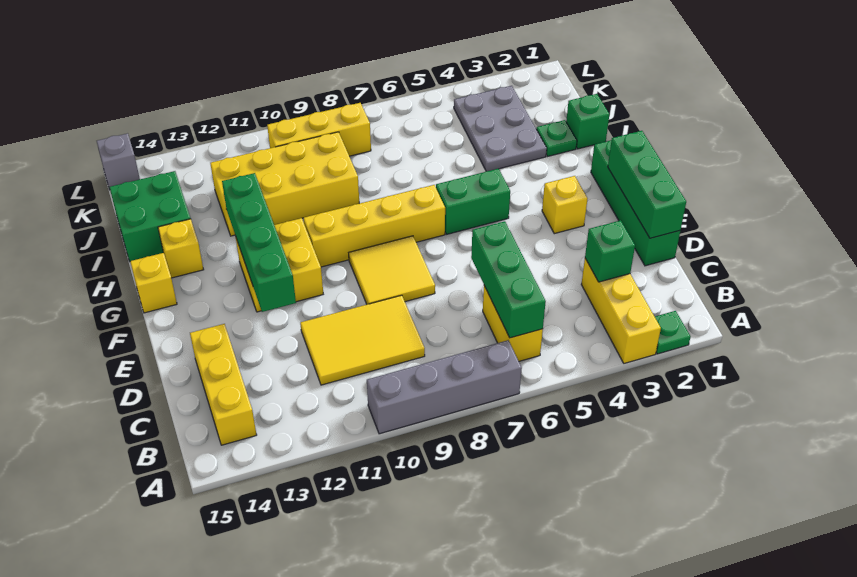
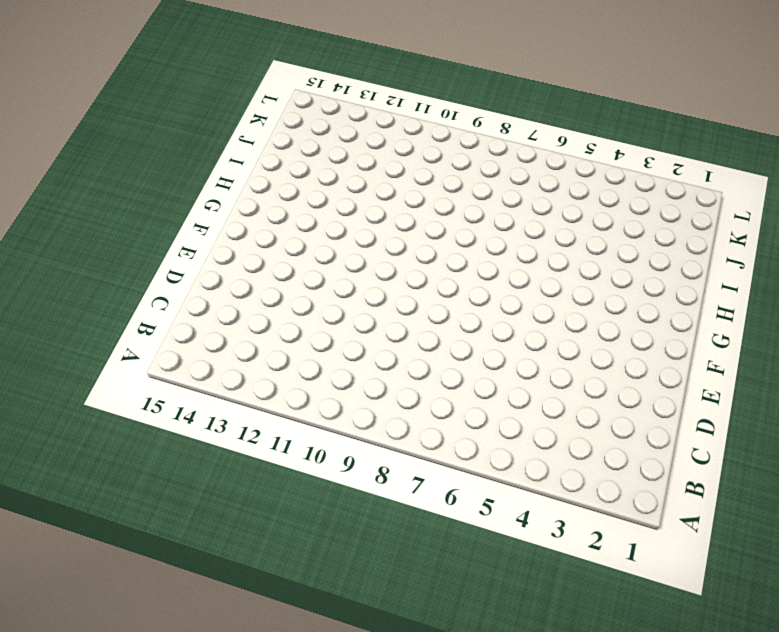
none -> green plate A2 level 1
none -> yellow brick A3:C3 level 1
none -> grey brick A7:A10 level 1

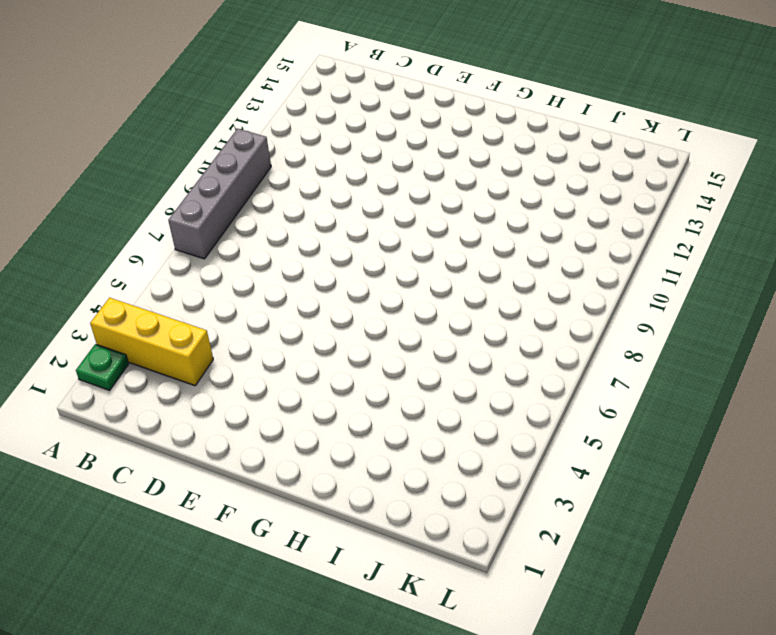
none -> yellow brick B6:C6 level 1
none -> yellow brick B14:D14 level 1
none -> yellow tile C9:D11 level 1

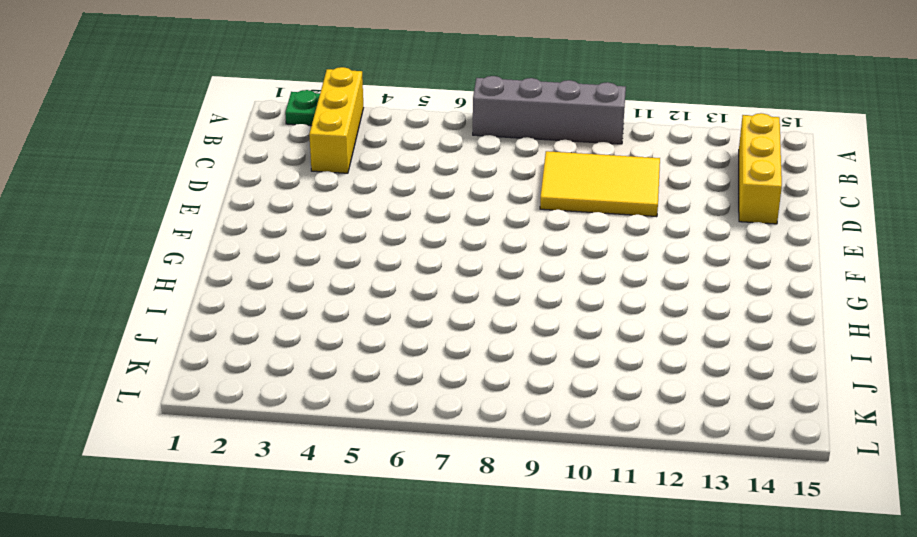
none -> yellow brick B6:C6 level 1
none -> green brick D1:G1 level 1
none -> yellow tile E8:F9 level 1

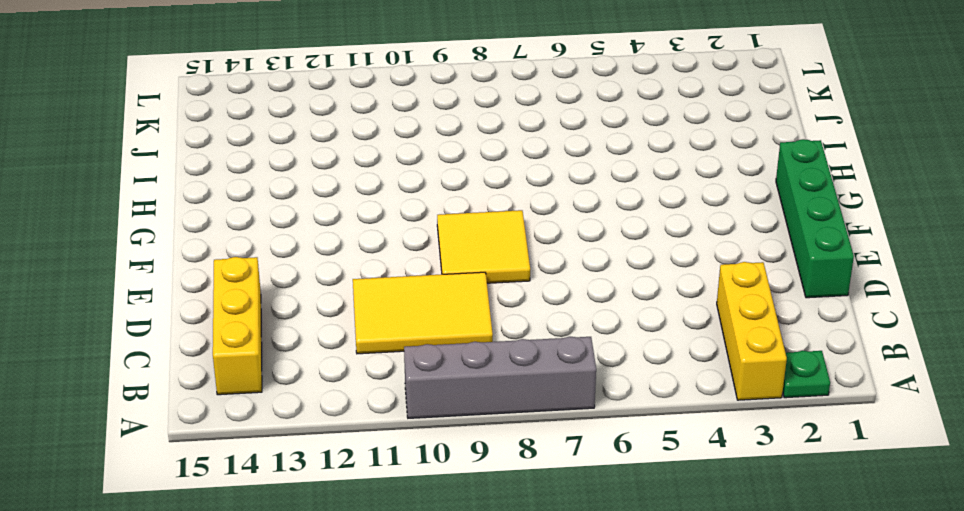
none -> yellow brick B6:C6 level 1
none -> yellow brick F3 level 1
none -> yellow brick F11:G12 level 1

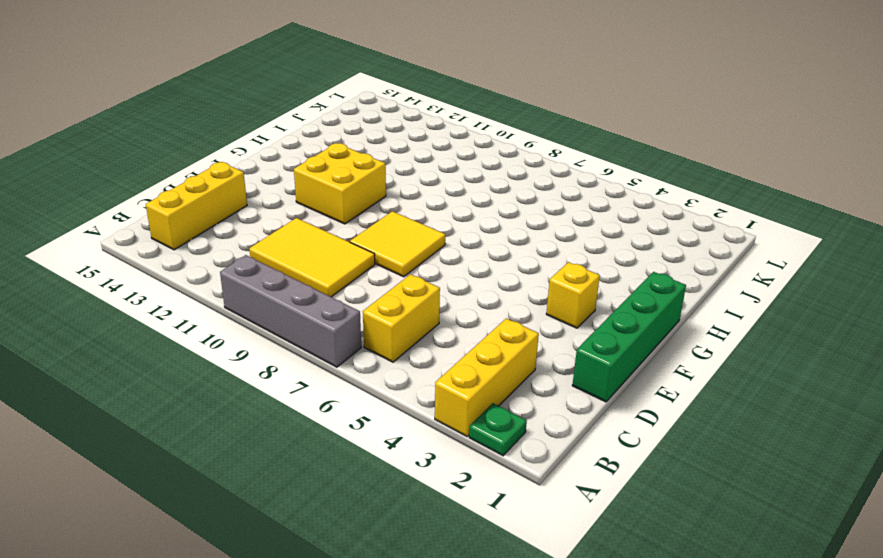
none -> green brick G5:G6 level 1
none -> yellow brick G7:G10 level 1
none -> yellow brick G15 level 1

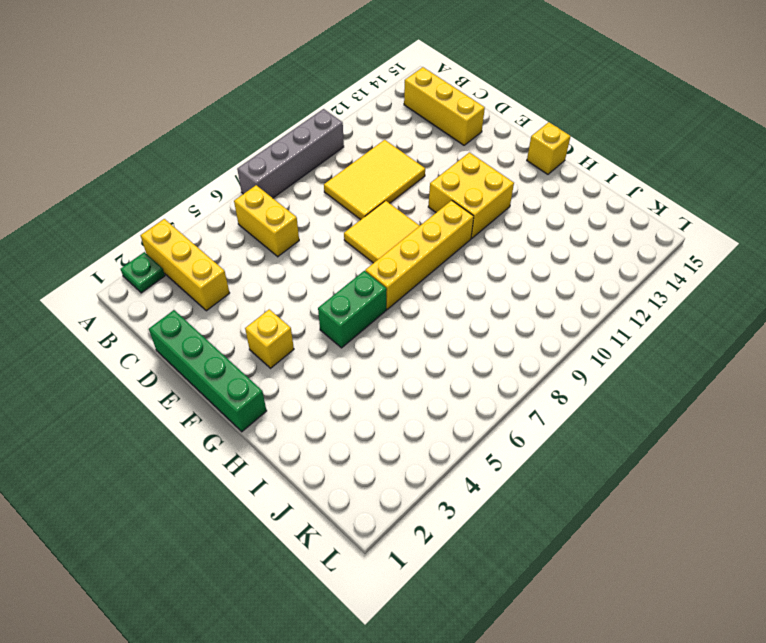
none -> yellow brick H14 level 1
none -> green brick I1 level 1
none -> green plate I2 level 1

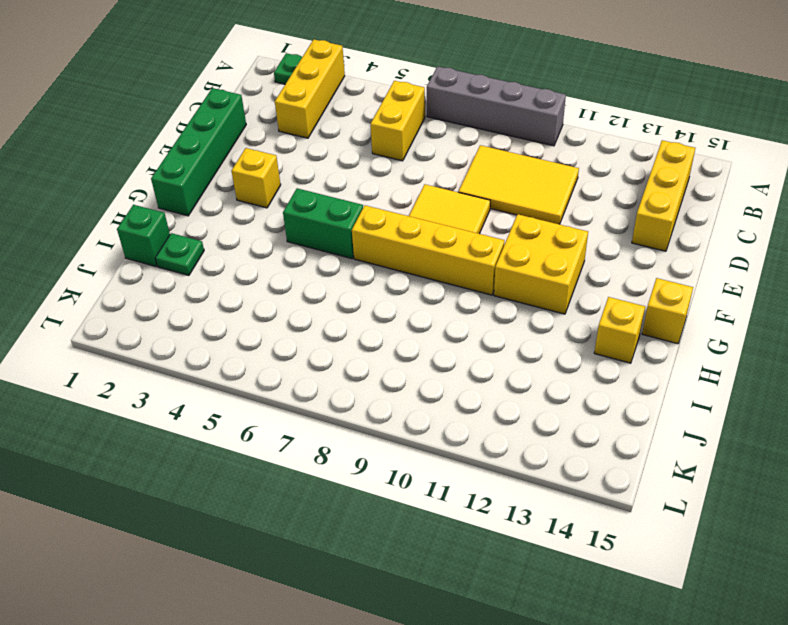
none -> grey plate I3:K4 level 1
none -> yellow brick I9:J12 level 1
none -> green brick I14:J15 level 1

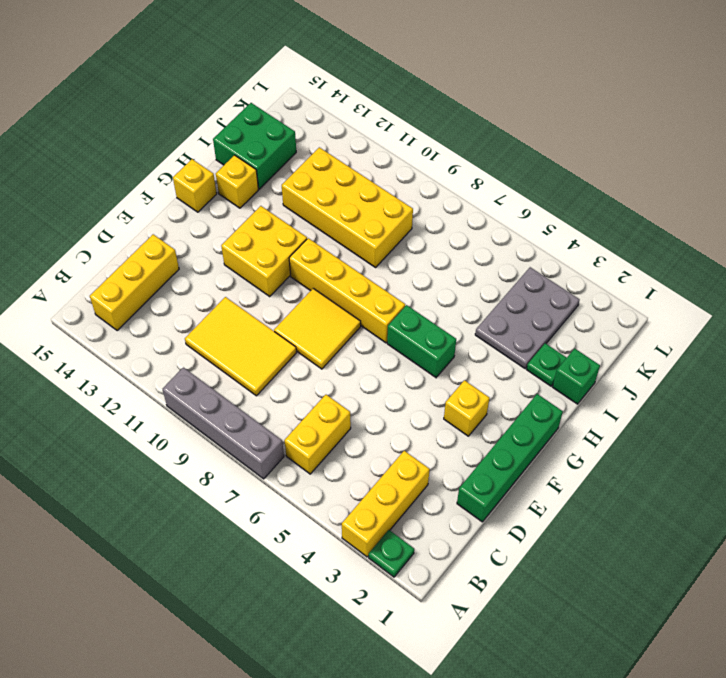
none -> yellow brick K8:K10 level 1
none -> grey brick L15 level 1
none -> green brick B6:D6 level 2

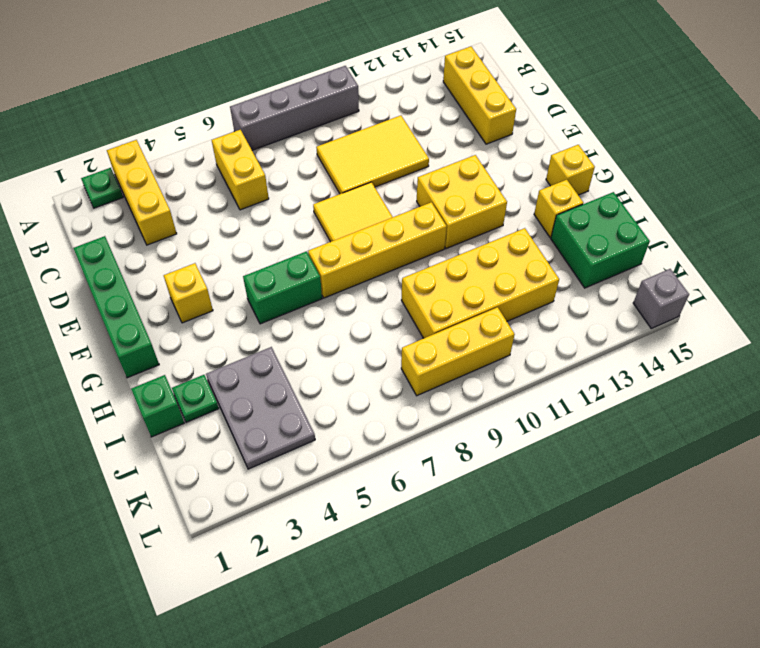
none -> green brick B6:D6 level 2
none -> green brick C3 level 2
none -> green brick D1:F1 level 2

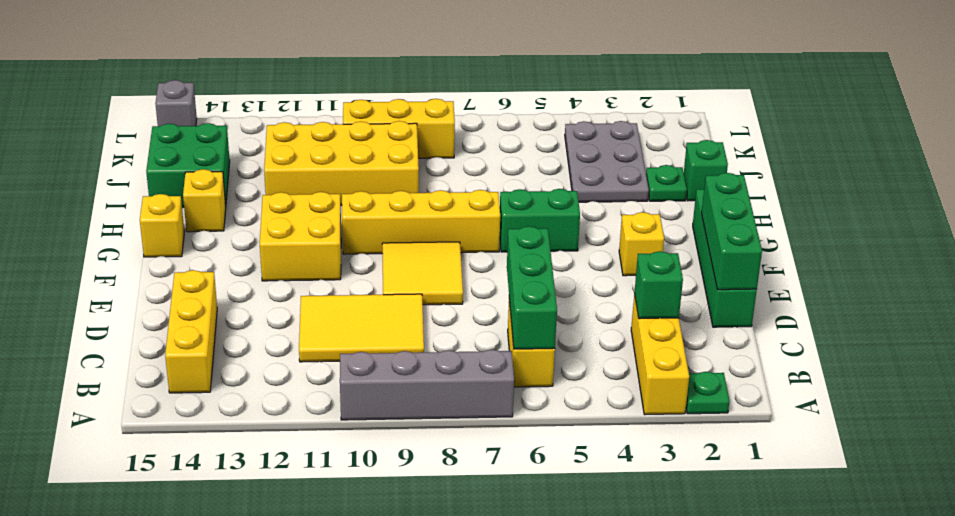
none -> green brick E12:H12 level 2

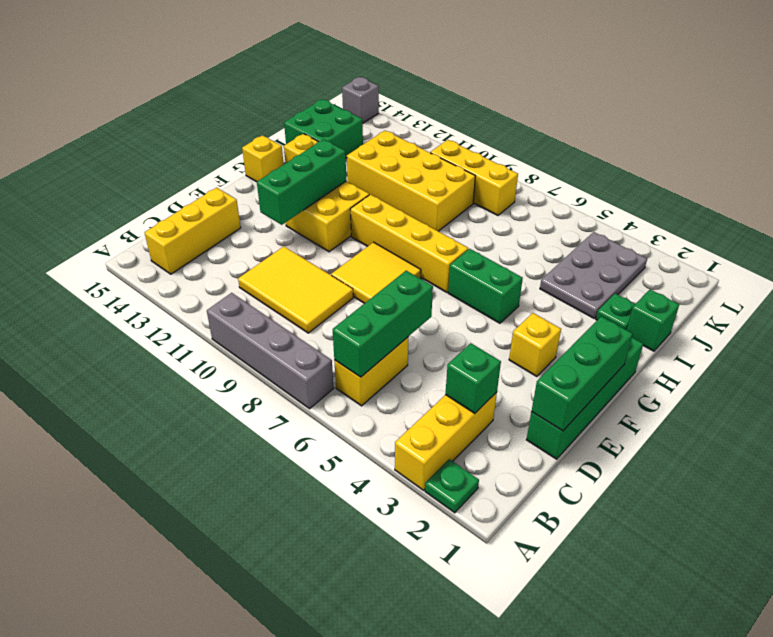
green brick E12:G12 level 2 -> green brick E12:H12 level 2

